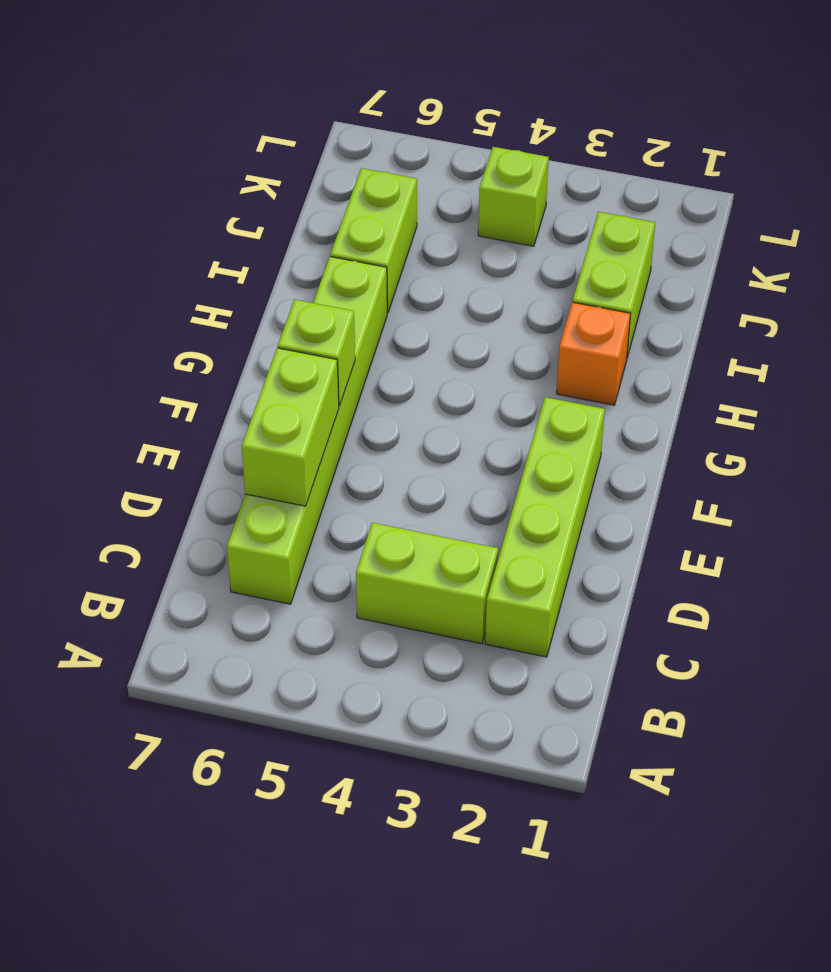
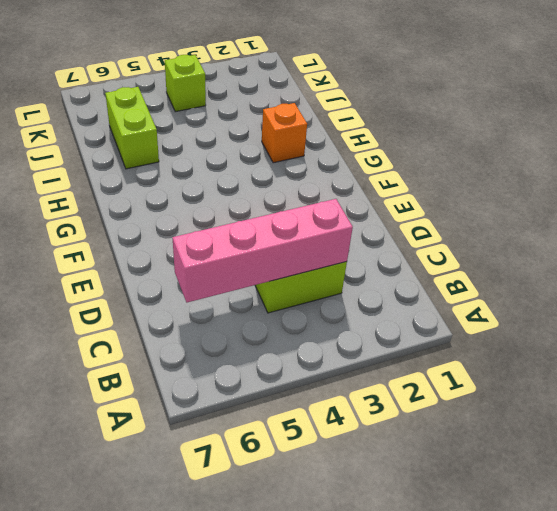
pink brick C3:C6 level 2 -> none
none -> lime brick C2:F2 level 1
none -> lime brick C6:H6 level 1

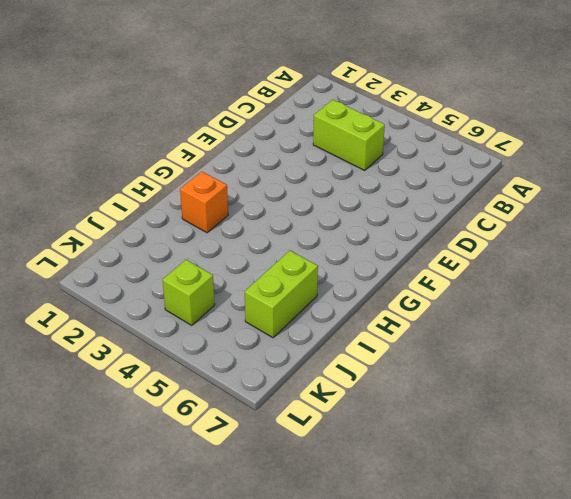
none -> lime brick C2:F2 level 1
none -> lime brick C6:H6 level 1

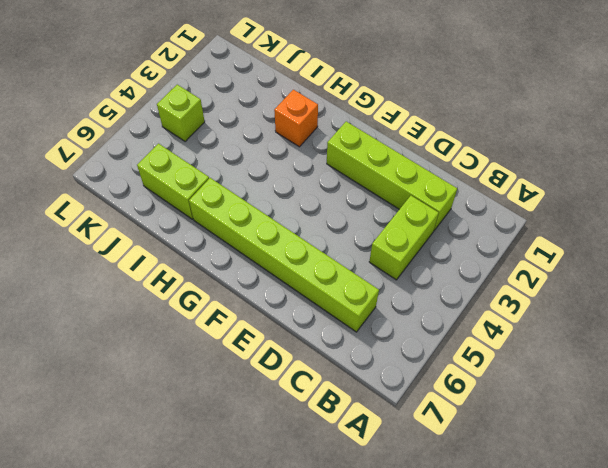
none -> lime brick I2:J2 level 1
none -> lime brick D6:E6 level 2

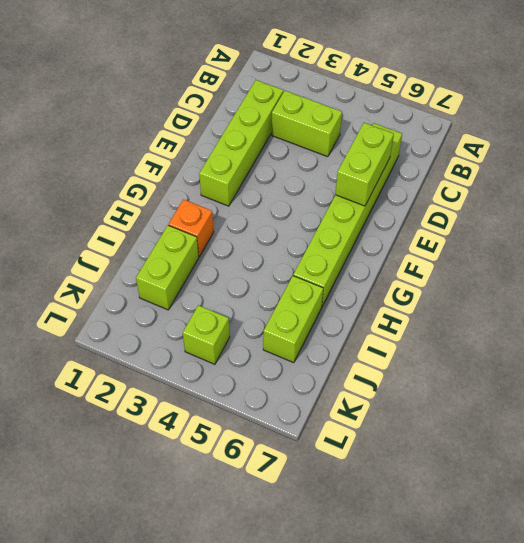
none -> lime brick F6 level 2

